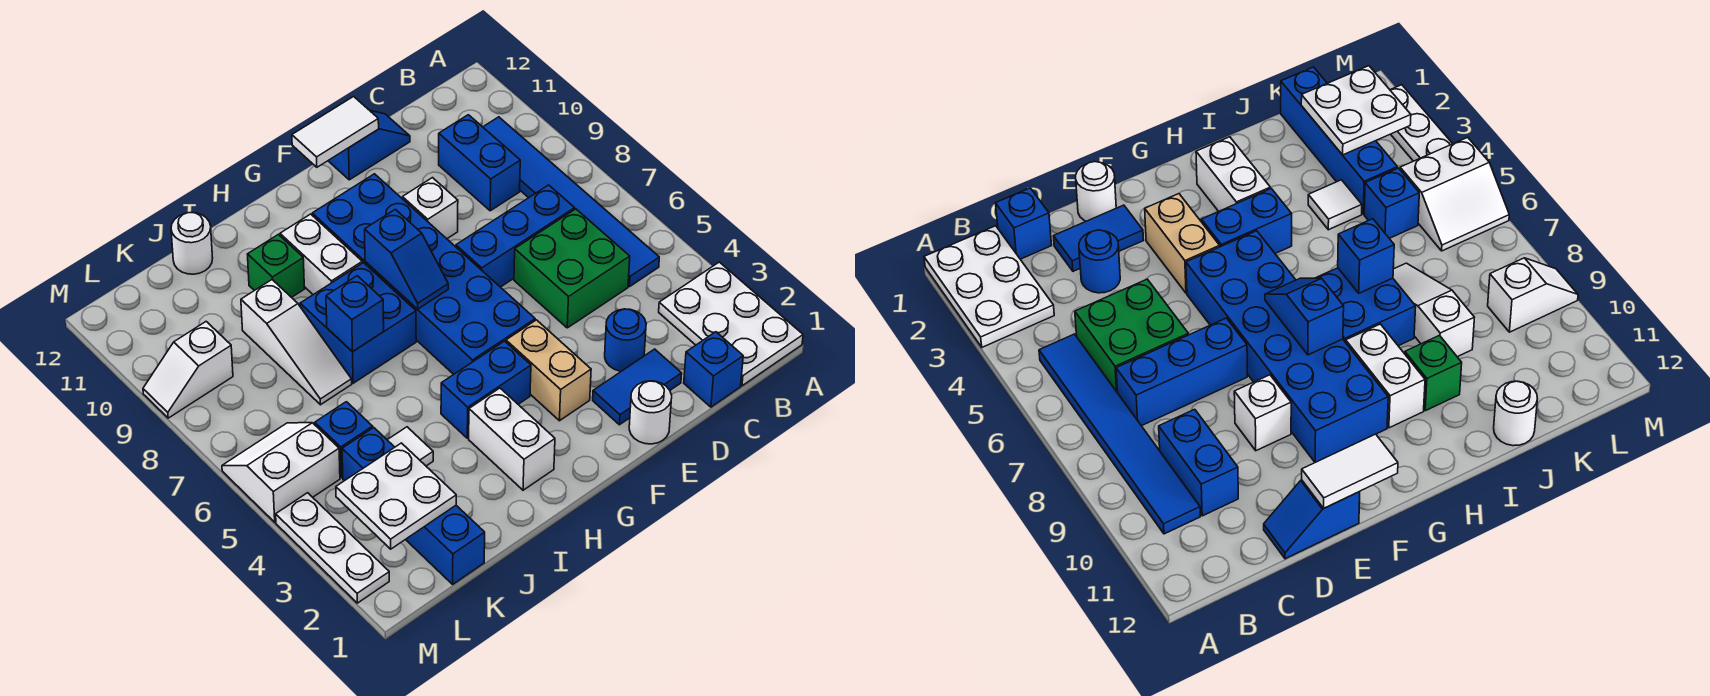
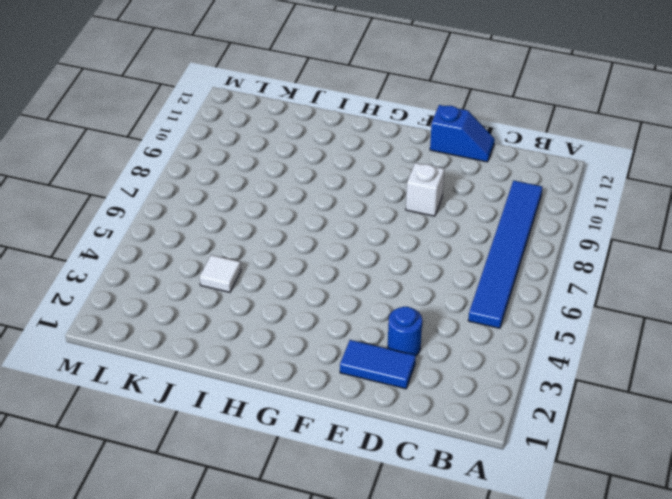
none -> white plate A1:B3 level 1
none -> blue brick C1 level 1
none -> green brick C5:D6 level 1
none -> blue brick C7:E7 level 1

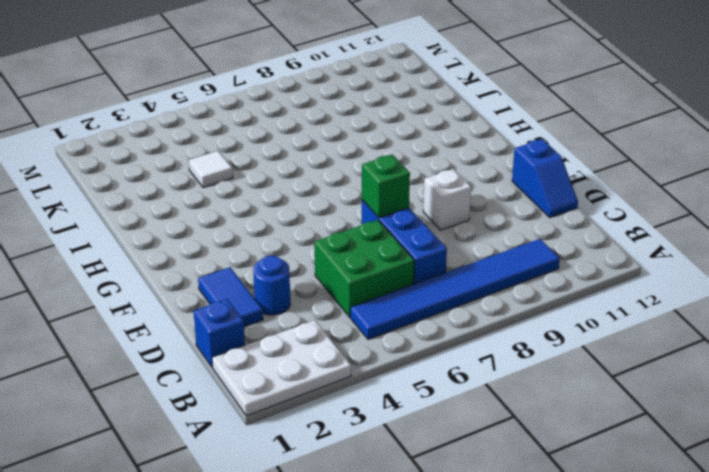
green brick E7 level 2 -> green brick I10 level 1
none -> blue brick C9:C10 level 1
none -> white round brick E1 level 1
none -> tan brick F3:F4 level 1
none -> blue brick F5:G10 level 1

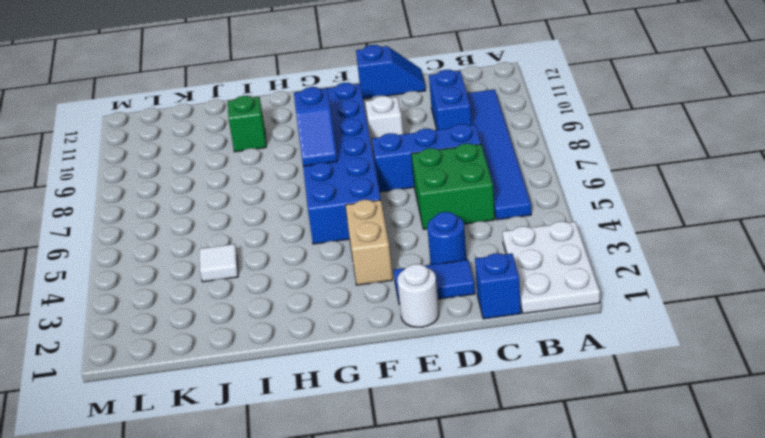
none -> blue brick G4:H4 level 1
none -> white brick H2:H3 level 1
none -> blue brick H7:I8 level 1
none -> white brick H9:H10 level 1

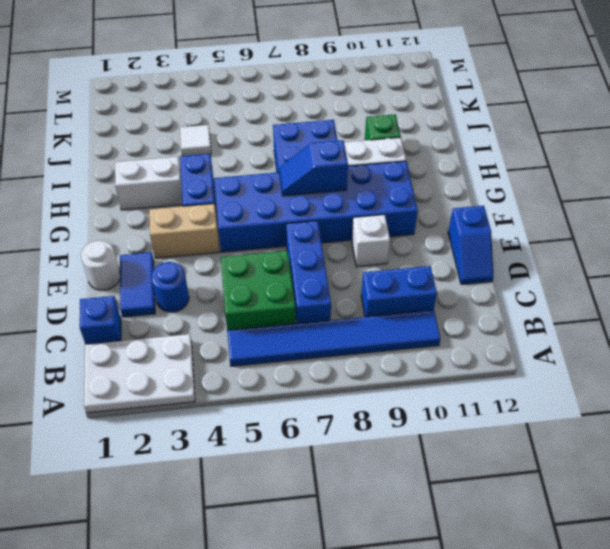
none -> white slope J7:J9 level 1 top 9
none -> white round brick J12 level 1
none -> blue brick K1:K4 level 1
none -> blue brick K5 level 1

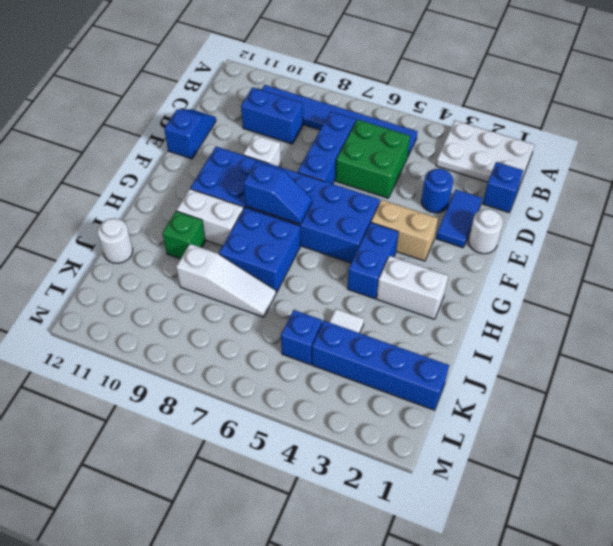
none -> white slope L5:M6 level 1 top 5
none -> white slope L9:M9 level 1 top L
none -> white plate M2:M4 level 1
none -> white tile E12:F12 level 2

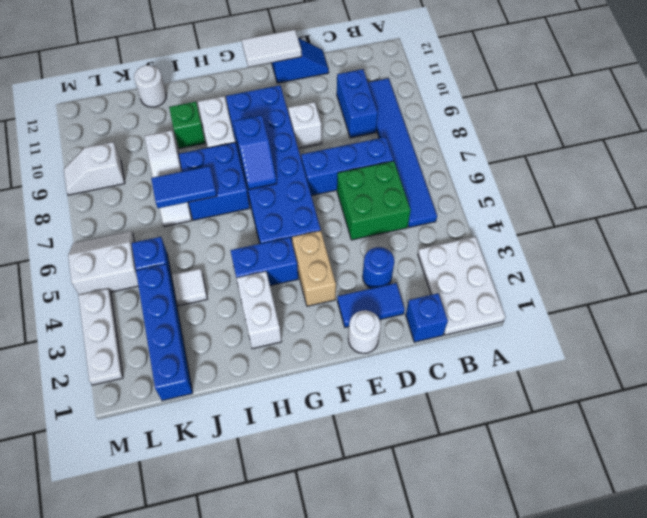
blue tile I7:J7 level 2 -> blue brick I7 level 2
none -> white plate K2:L3 level 2

